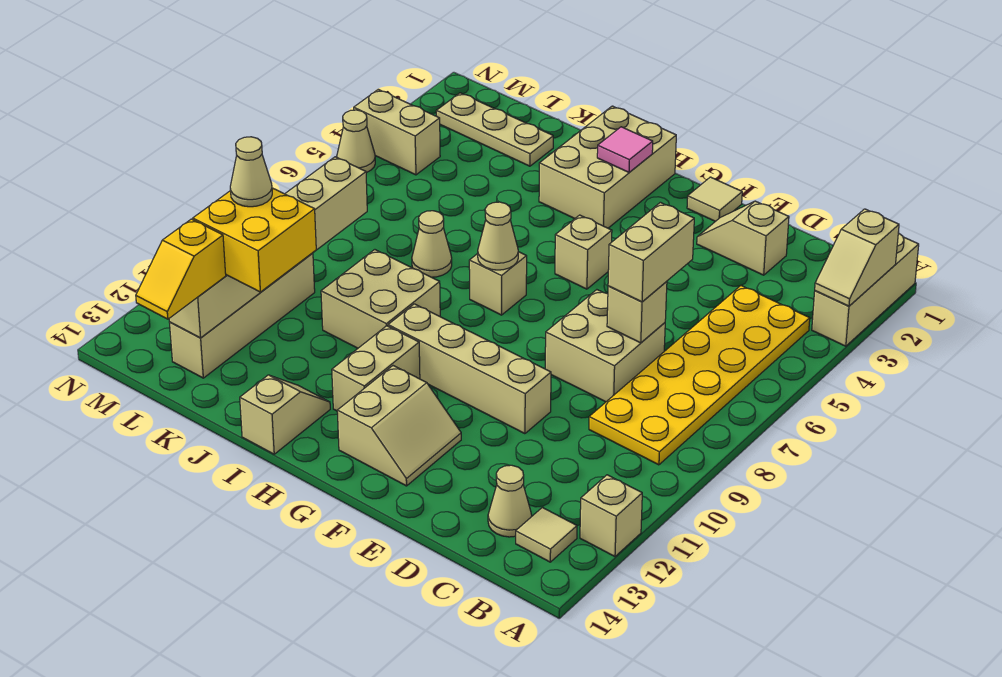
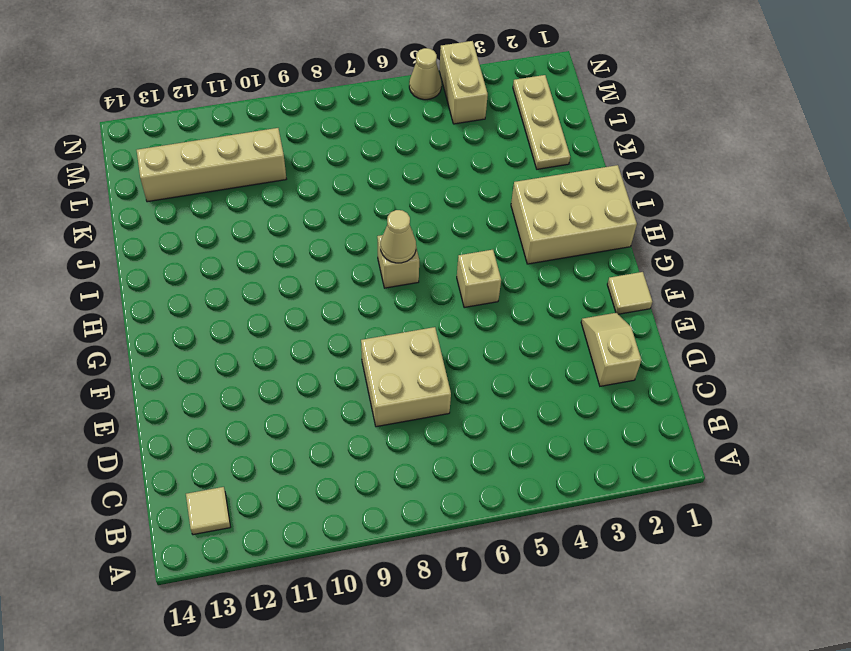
none -> tan brick A1:A3 level 1
none -> tan brick A12 level 1
none -> yellow plate B4:C9 level 1
none -> tan cone C13 level 1

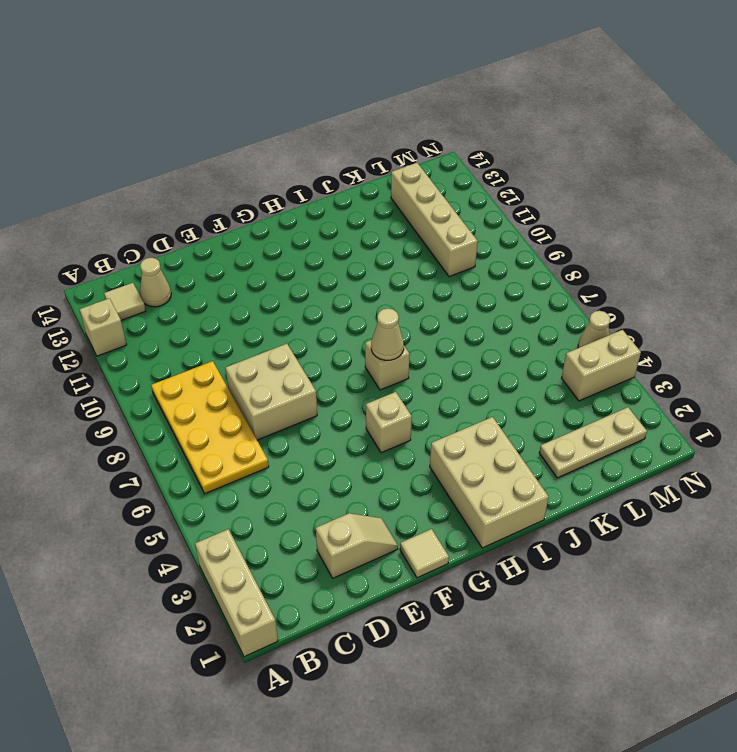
yellow plate B6:C9 level 1 -> yellow plate B4:C9 level 1
none -> tan brick E10:H10 level 1
none -> tan slope F12:G13 level 1 top G
none -> tan brick H11:H12 level 1
none -> tan brick I9:J10 level 1

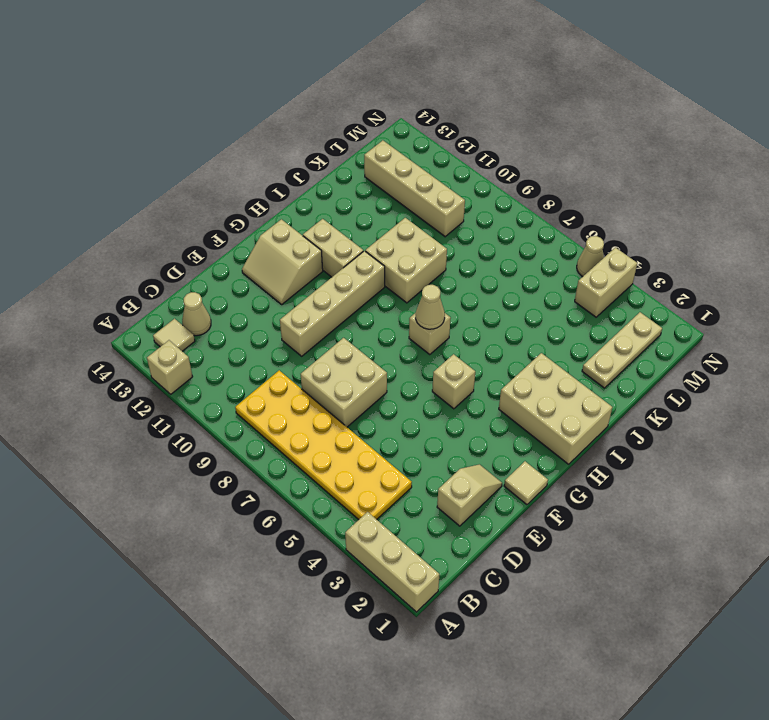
none -> tan slope I13:I14 level 1 top 14
none -> tan cone J7 level 1
none -> tan slope A2:A3 level 2 top 2
none -> tan brick D7 level 2

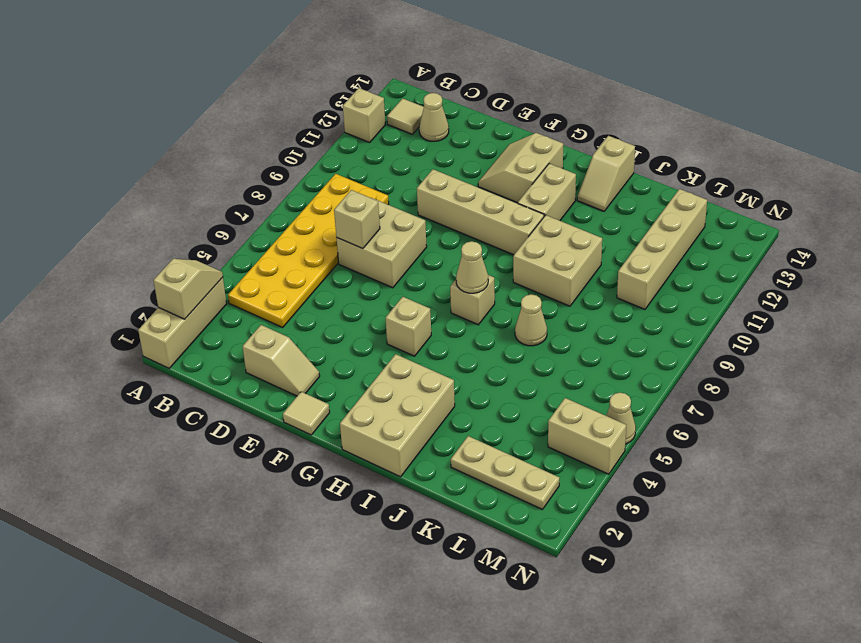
none -> pink tile H2 level 2
none -> tan brick L8:L13 level 2
none -> tan brick D6:D7 level 3
none -> yellow brick K11:L12 level 3

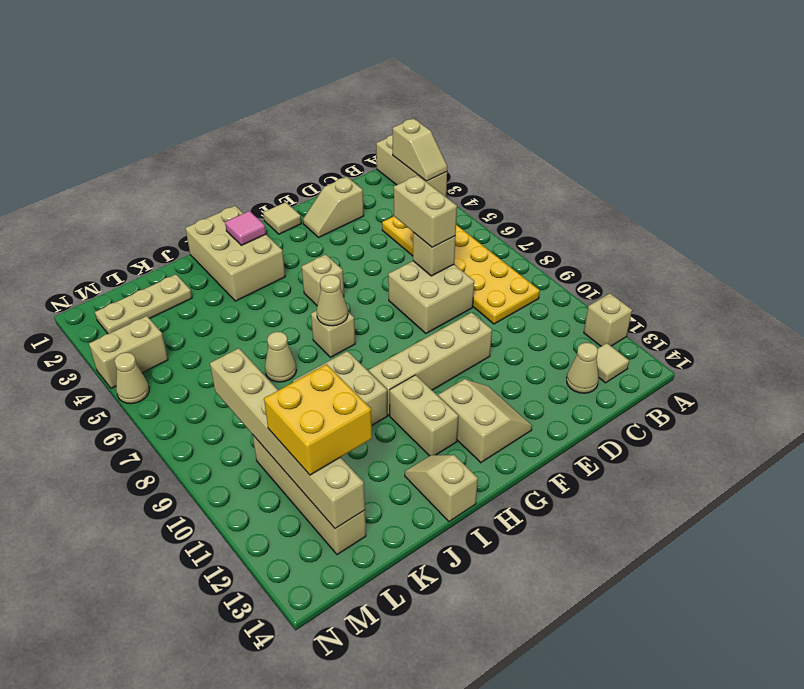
none -> yellow slope L13:L14 level 3 top 13
none -> tan cone L11 level 4

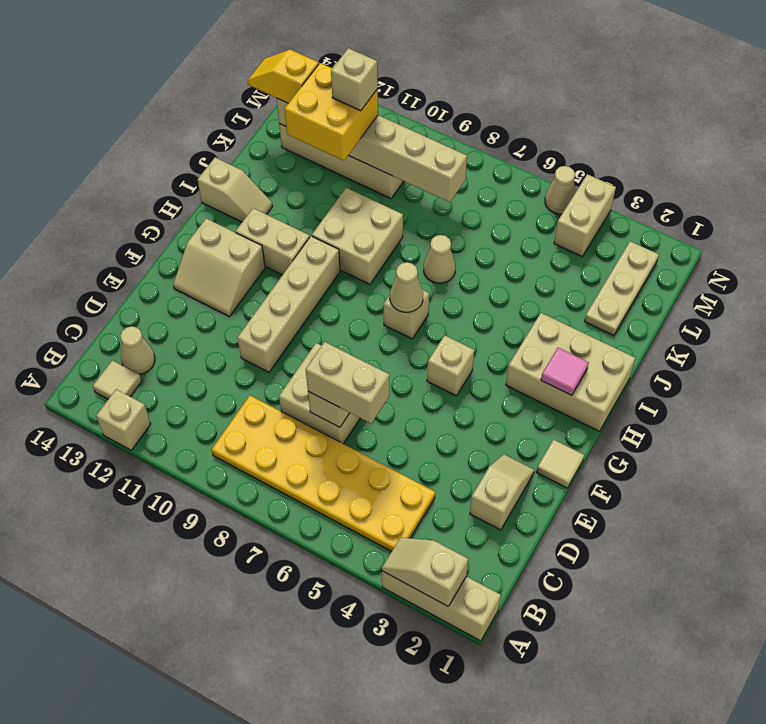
tan brick L11 level 4 -> tan cone L11 level 4

